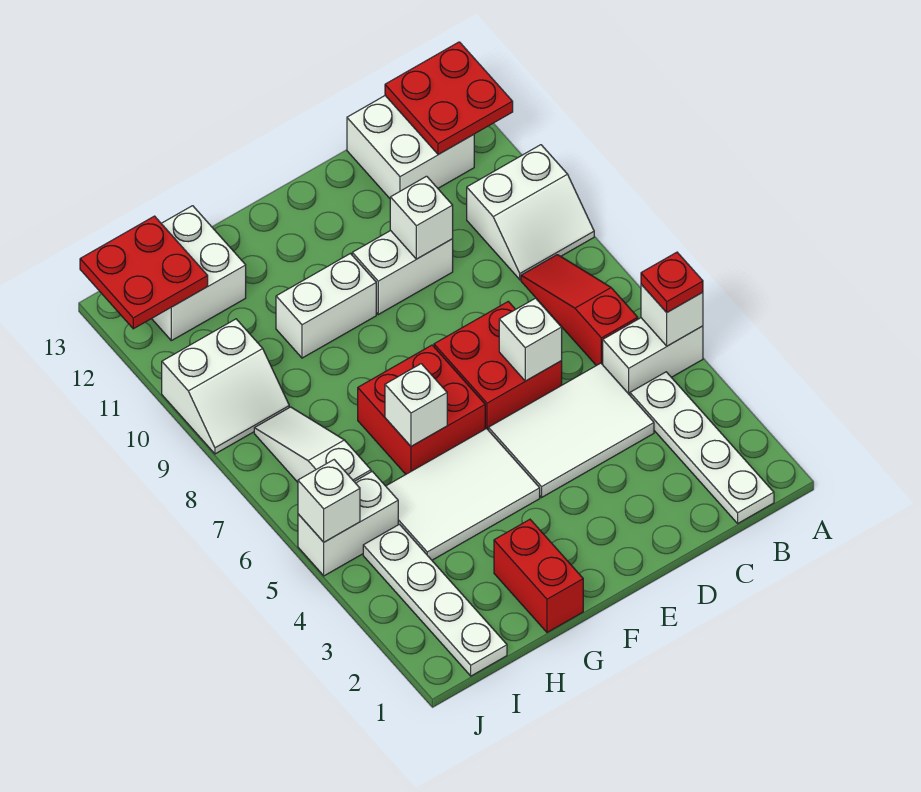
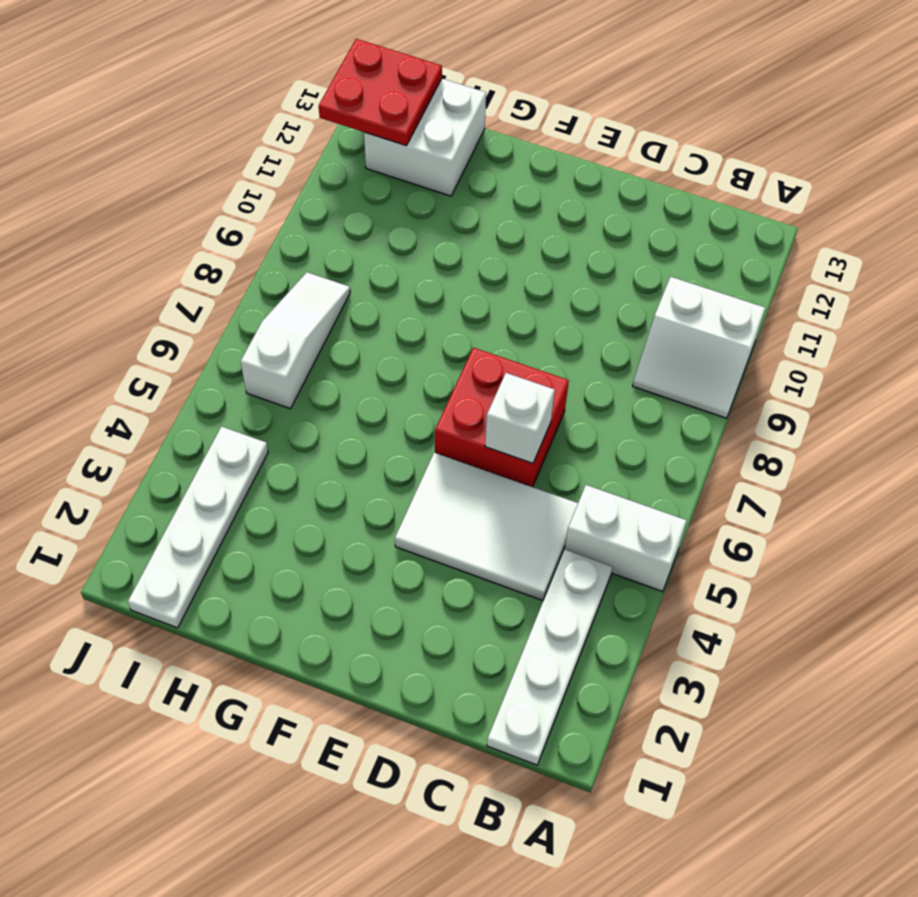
none -> red slope B6:B8 level 1 top 6
none -> white brick B12:C13 level 1
none -> white brick D10:E10 level 1

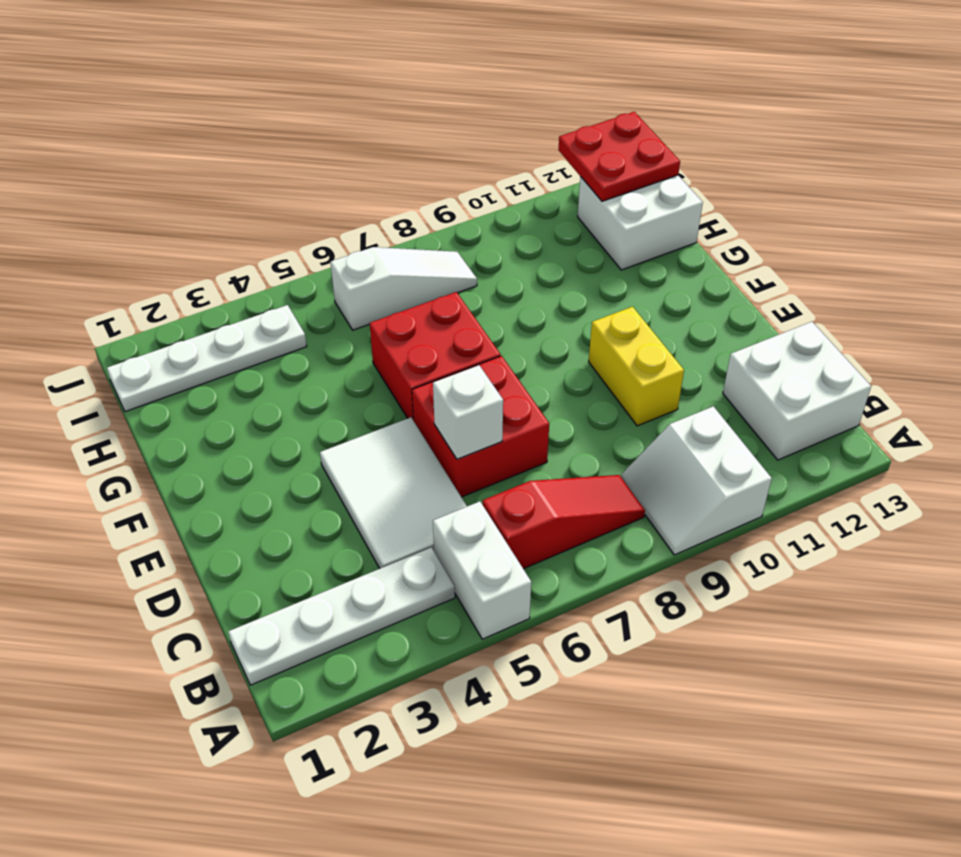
yellow brick D10:E10 level 1 -> white brick D10:E10 level 1
none -> white tile F4:H5 level 1
none -> white brick F10:G10 level 1
none -> red brick G1:G2 level 1

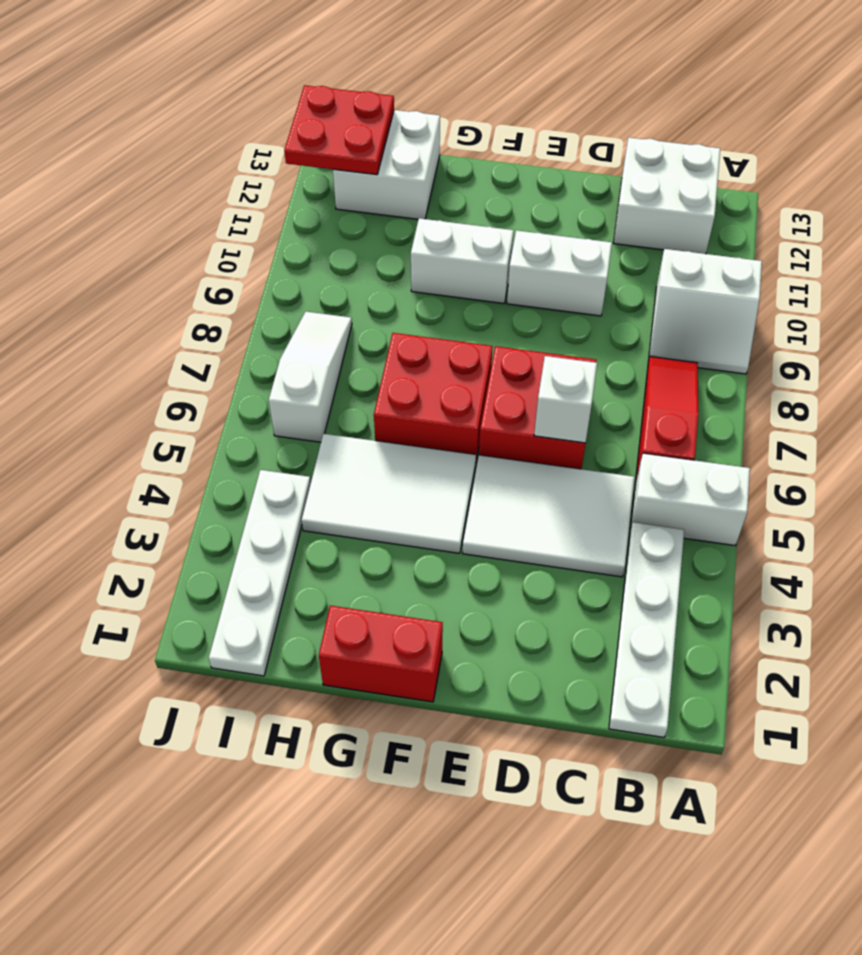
red brick F1:G1 level 1 -> red brick G1:G2 level 1
none -> white brick I5:J5 level 1
none -> white slope I9:J10 level 1 top 10
none -> white brick A5 level 2

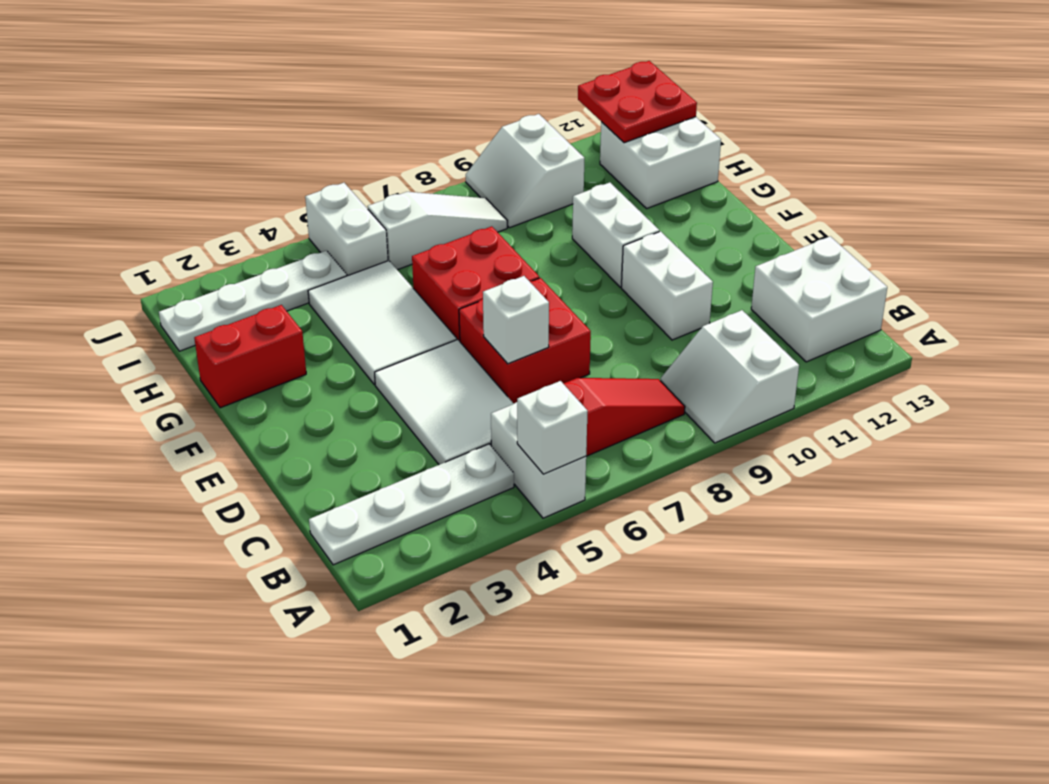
none -> red plate A12:B13 level 2
none -> white brick D10 level 2
none -> white brick G6 level 2

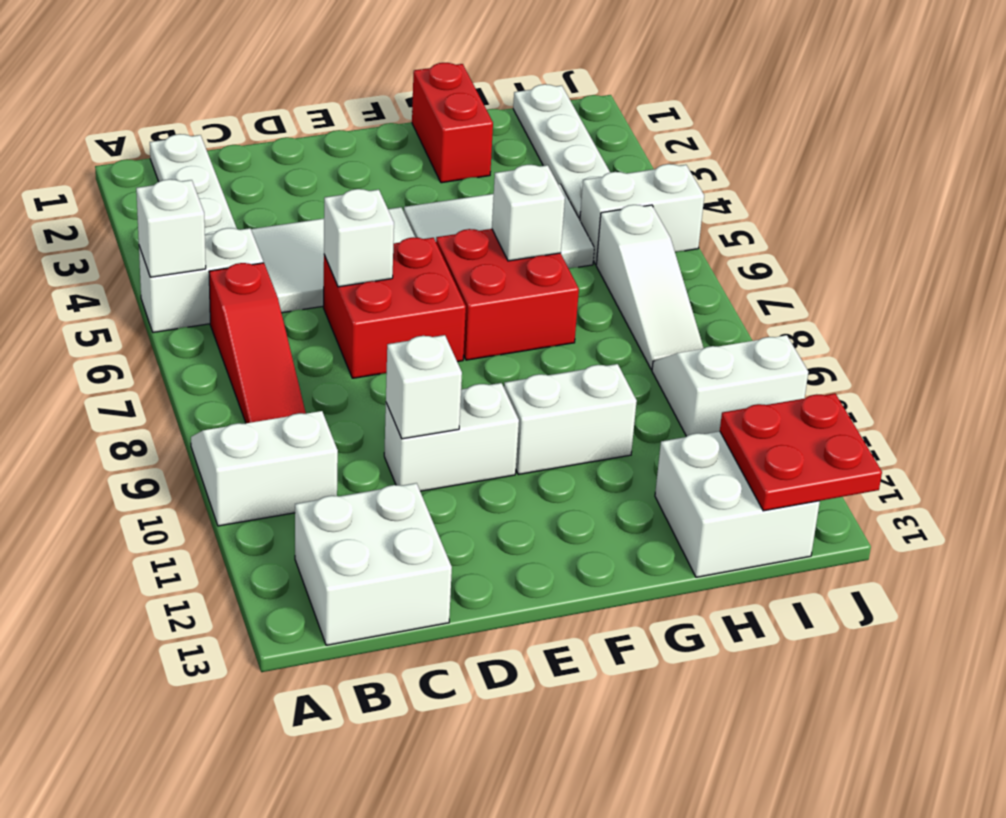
none -> red plate A12:B13 level 2
none -> white brick J5 level 2
none -> red plate A5 level 3

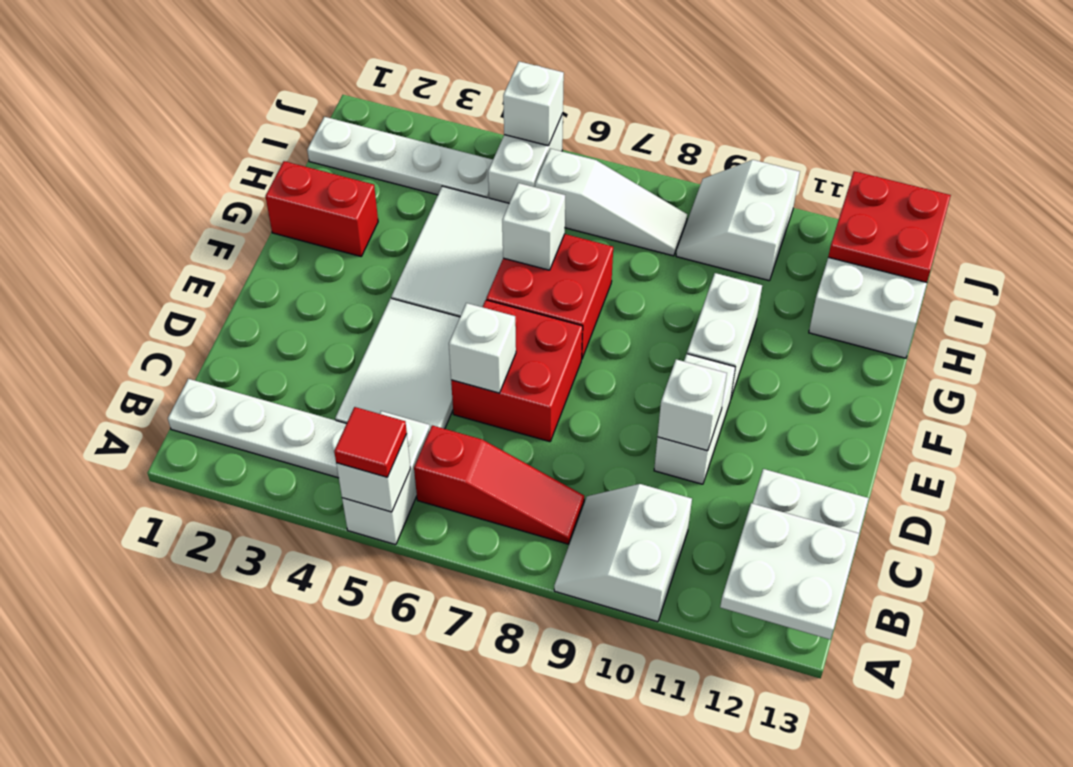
red tile A5 level 3 -> red plate A5 level 3
white plate A12:B13 level 2 -> red plate A12:B13 level 2

